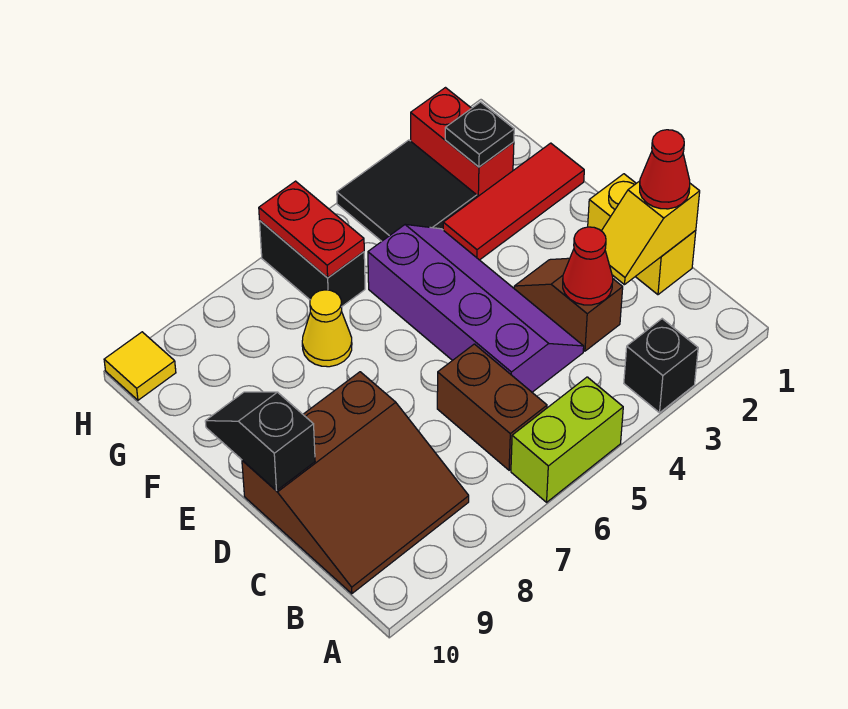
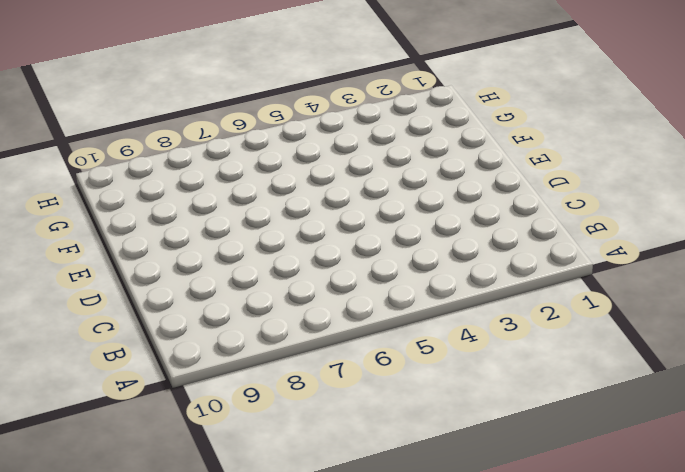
none -> black brick A3 level 1
none -> lime brick A5:A6 level 1
none -> brown brick B6:C6 level 1

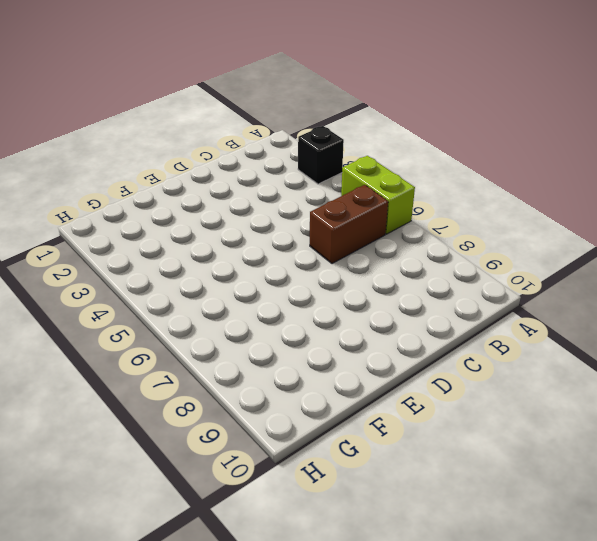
none -> brown slope B8:D10 level 1 top D
none -> yellow brick C1:D1 level 1
none -> brown slope C3:D3 level 1 top C

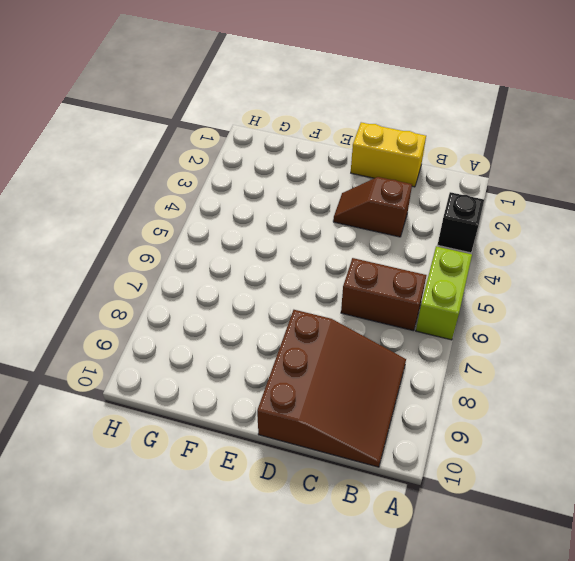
none -> purple slope C4:F5 level 1 top 5
none -> red tile F1:F3 level 1
none -> yellow cone F7 level 1

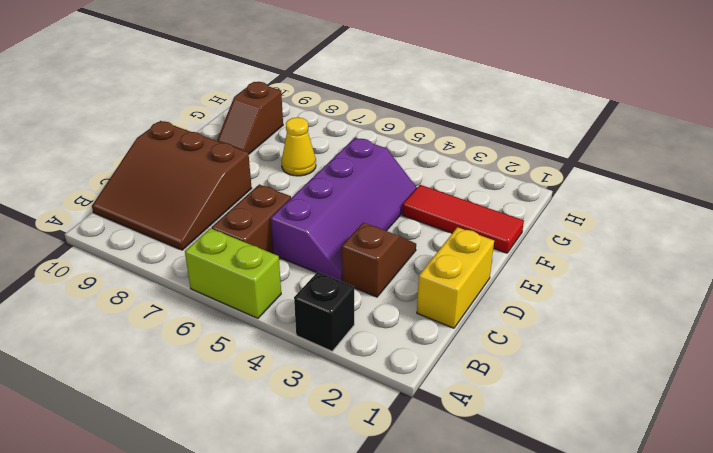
brown slope F9:G9 level 1 top G -> none
none -> red brick G2:H2 level 1
none -> black tile G3:H4 level 1
none -> black brick G6:H6 level 1

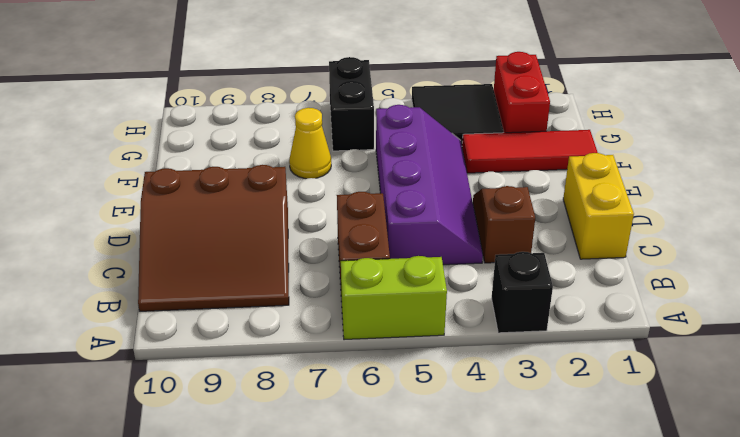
none -> yellow tile H10 level 1
none -> yellow slope C1:C2 level 2 top 1
none -> red cone C3 level 2

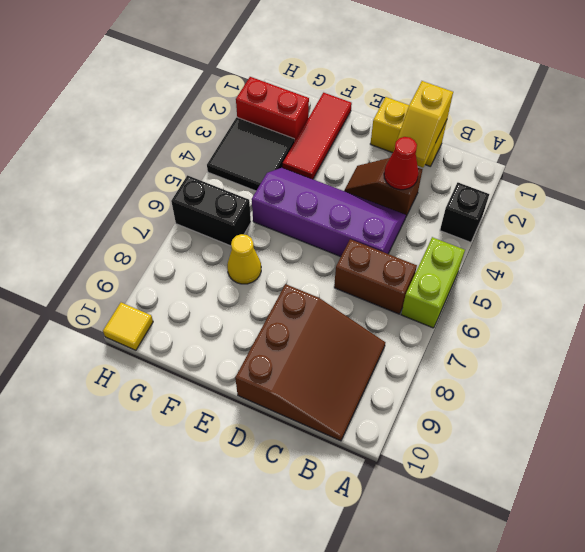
none -> black slope D10:E10 level 2 top D
none -> black plate G2 level 2
none -> red plate G6:H6 level 2

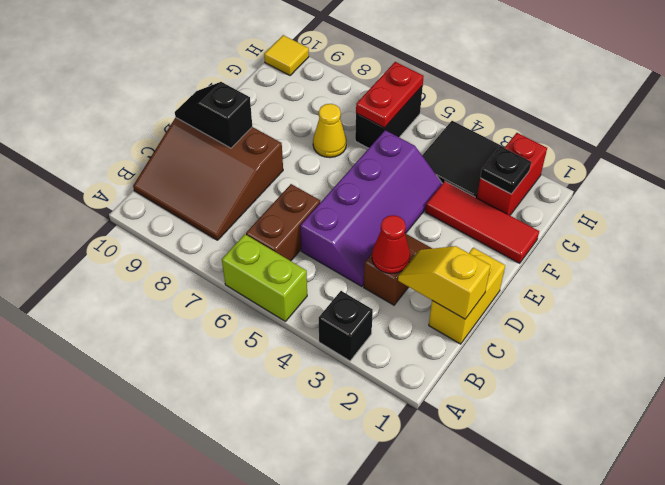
black slope D9:D10 level 2 top 9 -> black slope D10:E10 level 2 top D
none -> red cone C1 level 3

